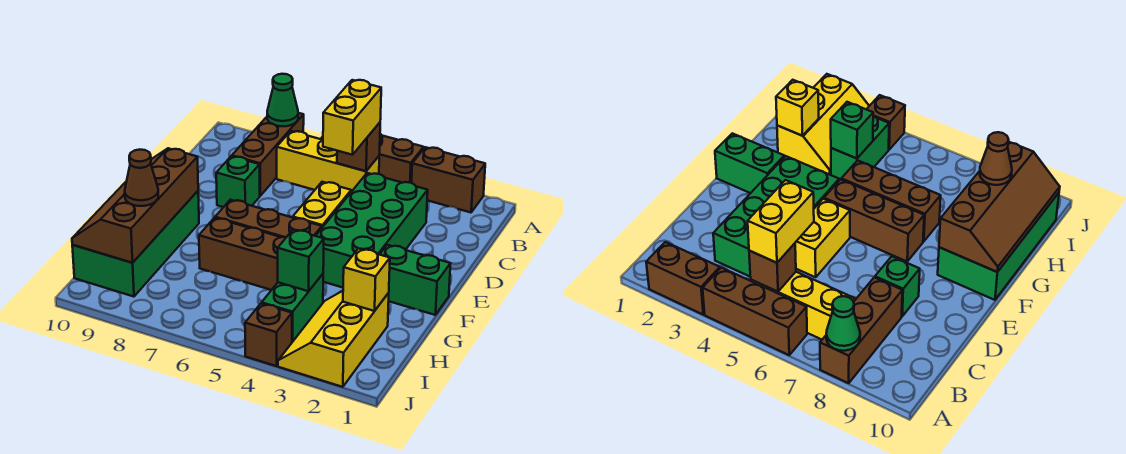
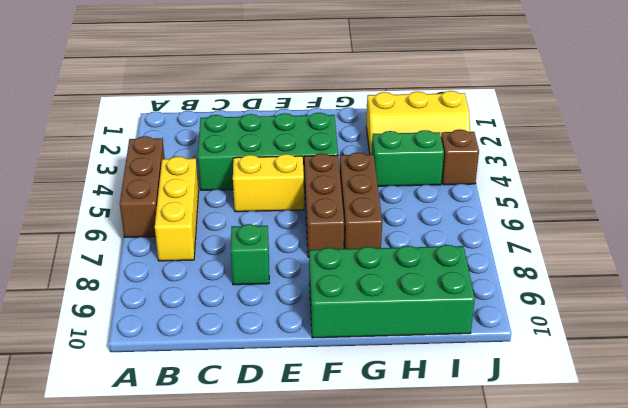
none -> brown brick A2:A3 level 1
none -> brown brick A8:C8 level 1
none -> green brick F1:F2 level 1

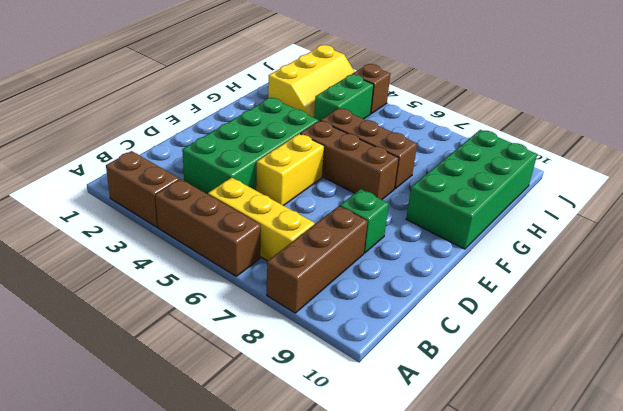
none -> green brick F1:F2 level 1
none -> green cone A8 level 2
none -> brown brick B5 level 2

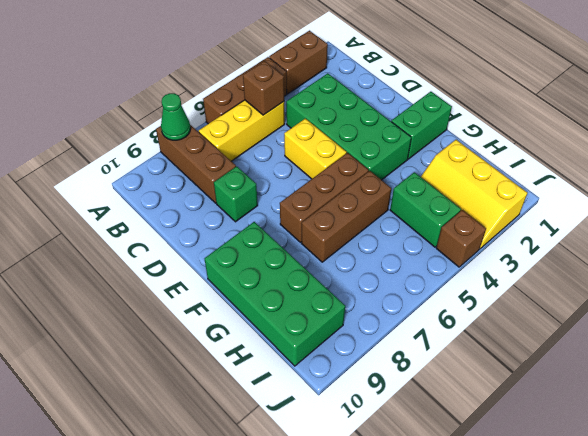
none -> brown slope F9:I10 level 2 top 9
none -> yellow brick H2 level 2
none -> green brick H4 level 2

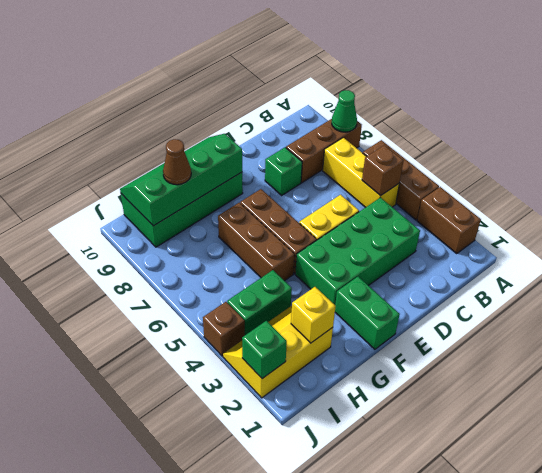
green slope F9:I10 level 2 top 9 -> brown slope F9:I10 level 2 top 9
green brick J2 level 2 -> green brick H4 level 2
none -> yellow brick B5:C5 level 3

